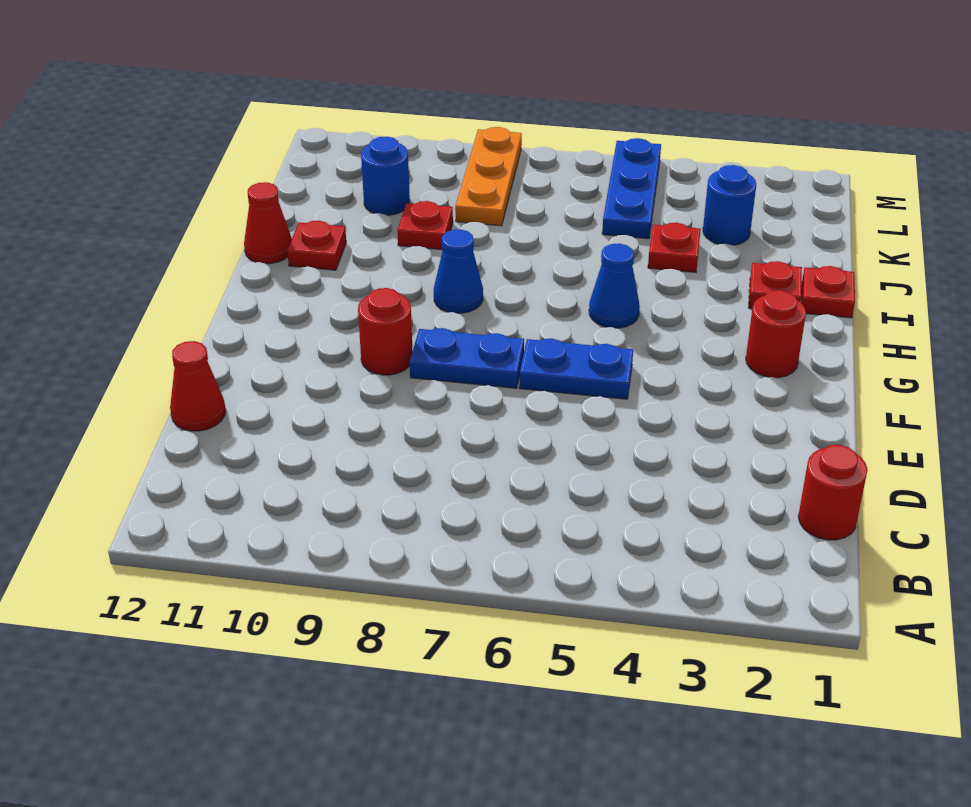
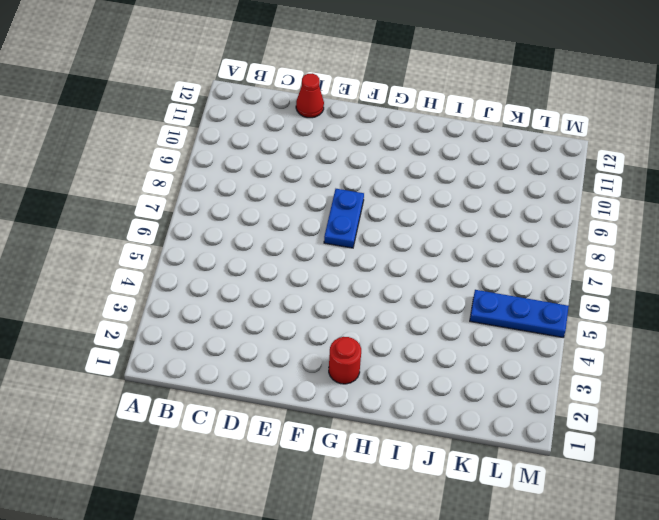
none -> red round brick C1 level 1
none -> blue plate F5:F6 level 1
none -> red round brick F9 level 1

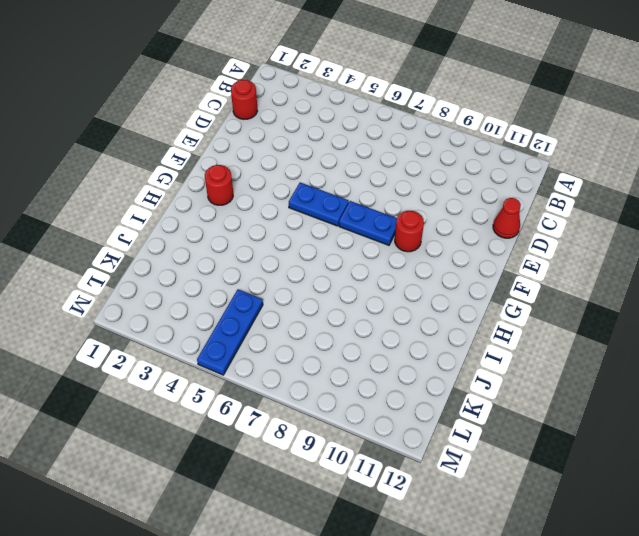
none -> blue cone H5 level 1
none -> blue cone H8 level 1
none -> red plate I1 level 1

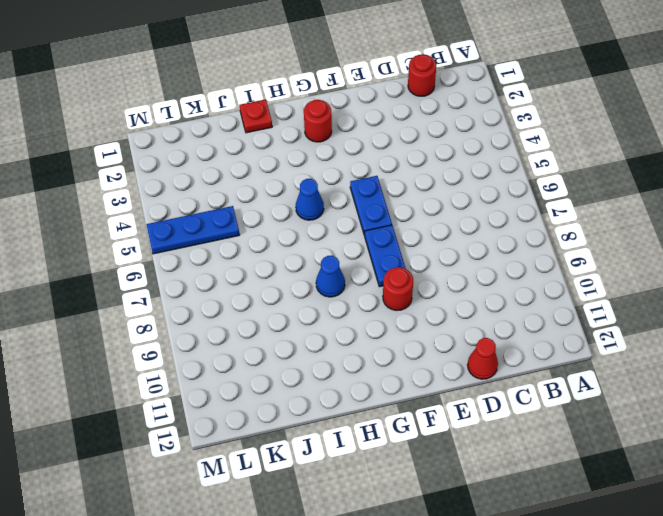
none -> red plate I2 level 1
none -> red plate I11 level 1
none -> red cone I12 level 1

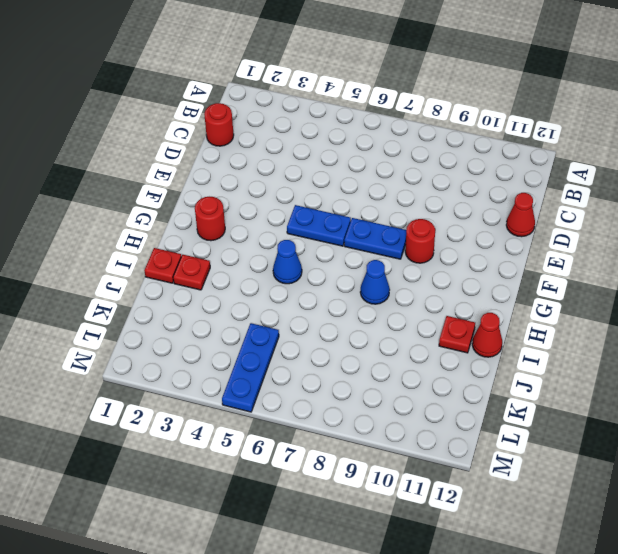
none -> red plate J4 level 1
none -> red plate J9 level 1
none -> blue round brick K3 level 1

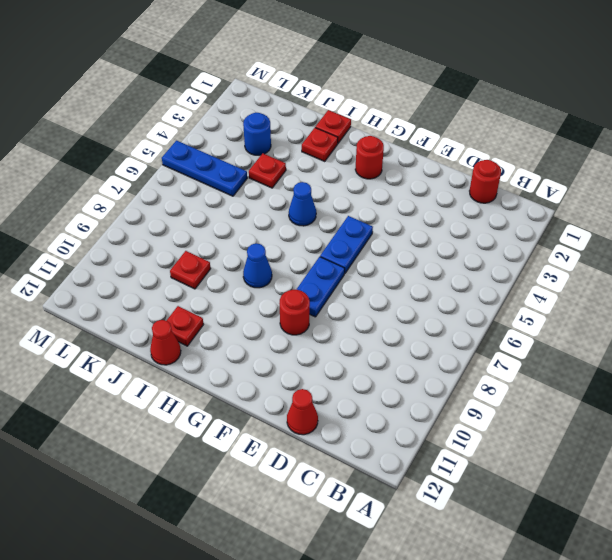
none -> orange plate K8:M8 level 1
none -> blue round brick K10 level 1

